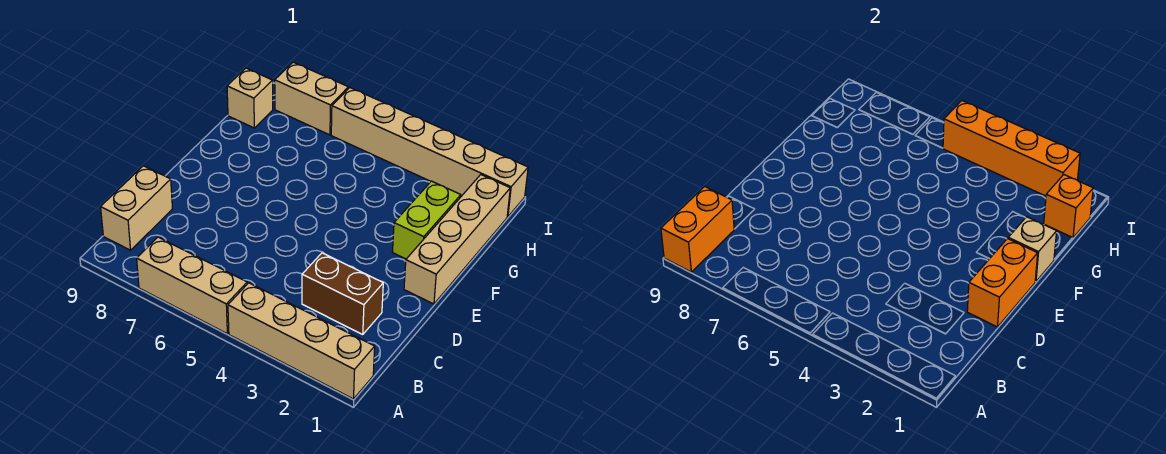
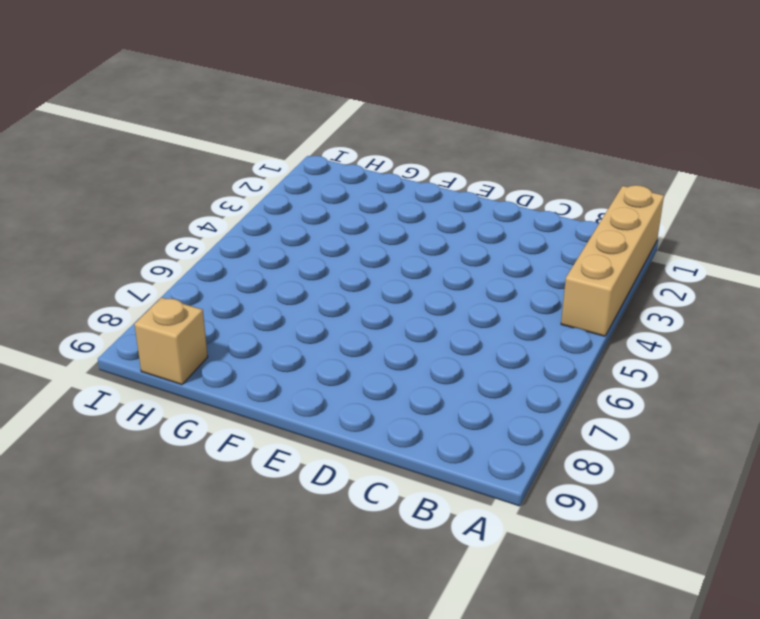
none -> tan brick A5:A7 level 1
none -> tan brick B9:C9 level 1
none -> brown brick C2:C3 level 1

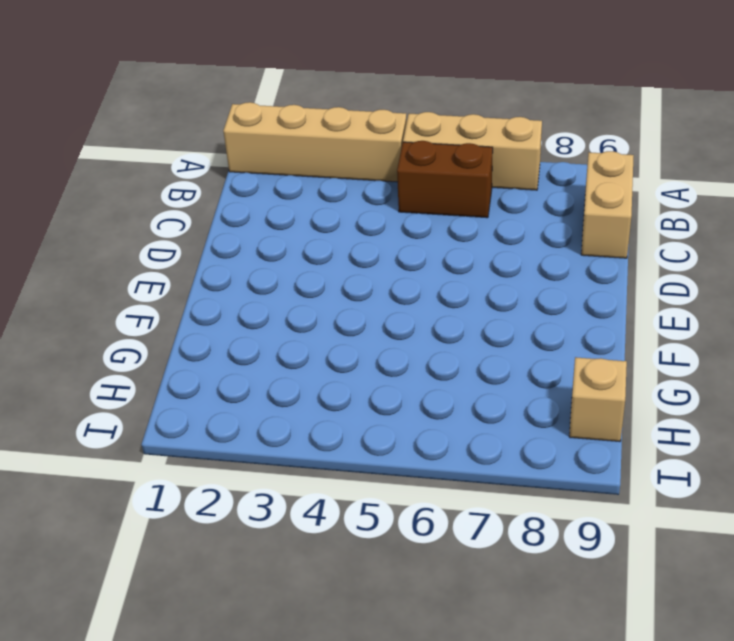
brown brick B5:B6 level 1 -> brown brick C2:C3 level 1
none -> tan brick E1:H1 level 1
none -> lime brick F2:G2 level 1
none -> tan brick I1:I6 level 1

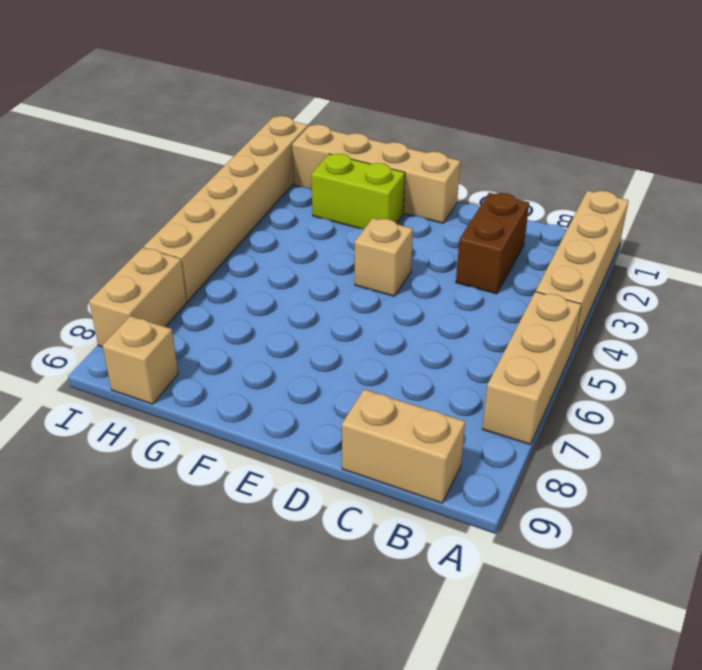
tan brick E4 level 1 -> tan brick F1 level 2
none -> orange brick A9:B9 level 2
none -> orange brick D1:E1 level 2
none -> orange brick H1 level 2

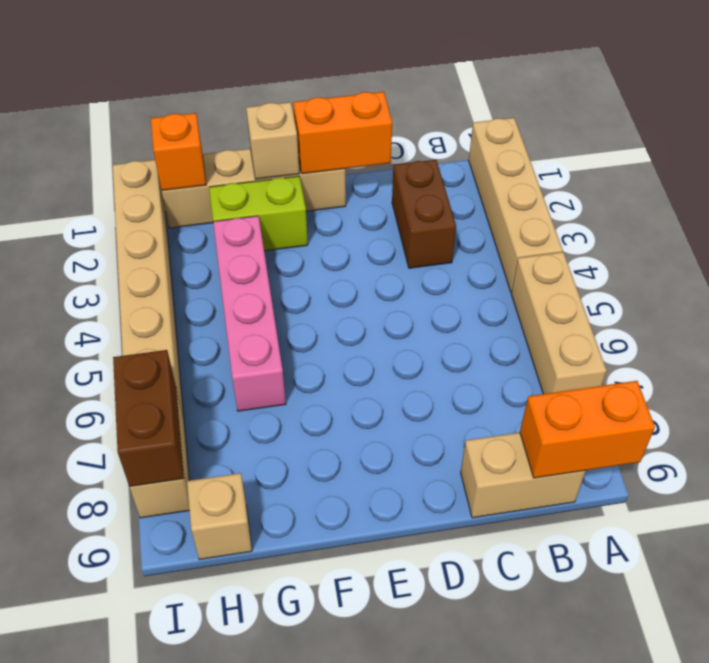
pink brick G3:G6 level 1 -> none
brown brick I7:I8 level 2 -> none
none -> orange brick I2:I5 level 2

